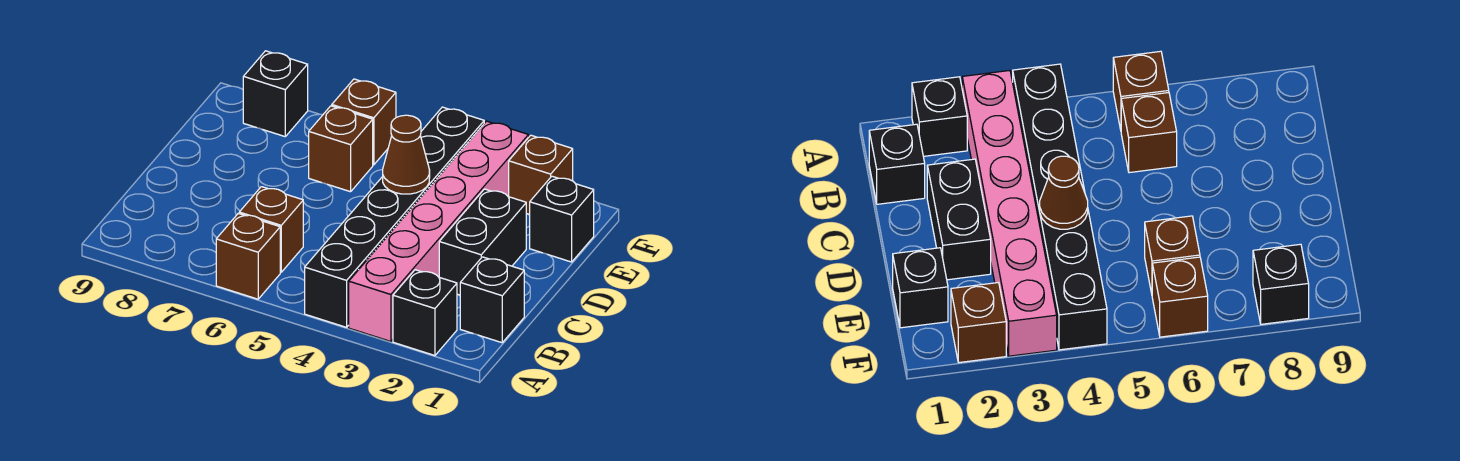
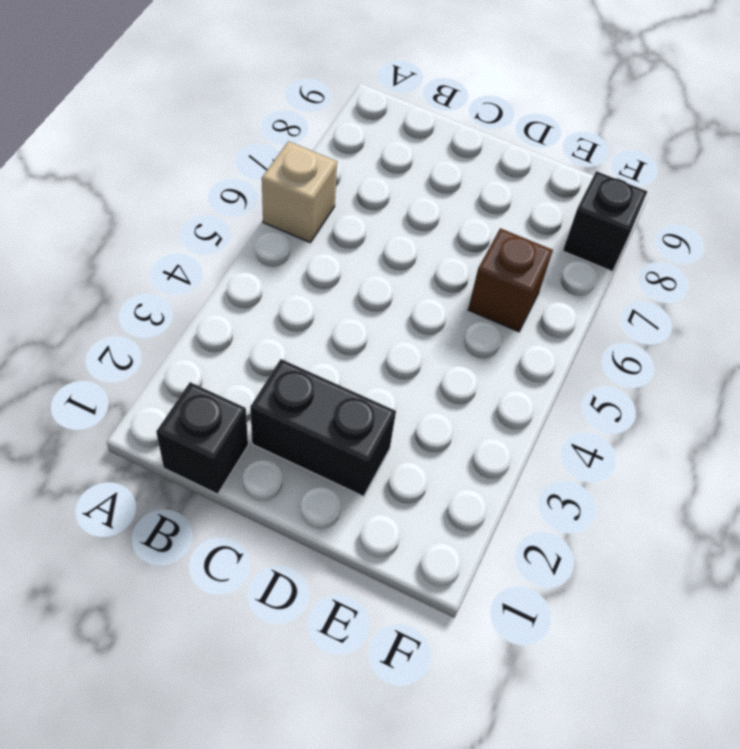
tan brick A6 level 1 -> brown brick A6 level 1
none -> black brick A2 level 1
none -> pink brick A3:F3 level 1
none -> black brick A4:F4 level 1

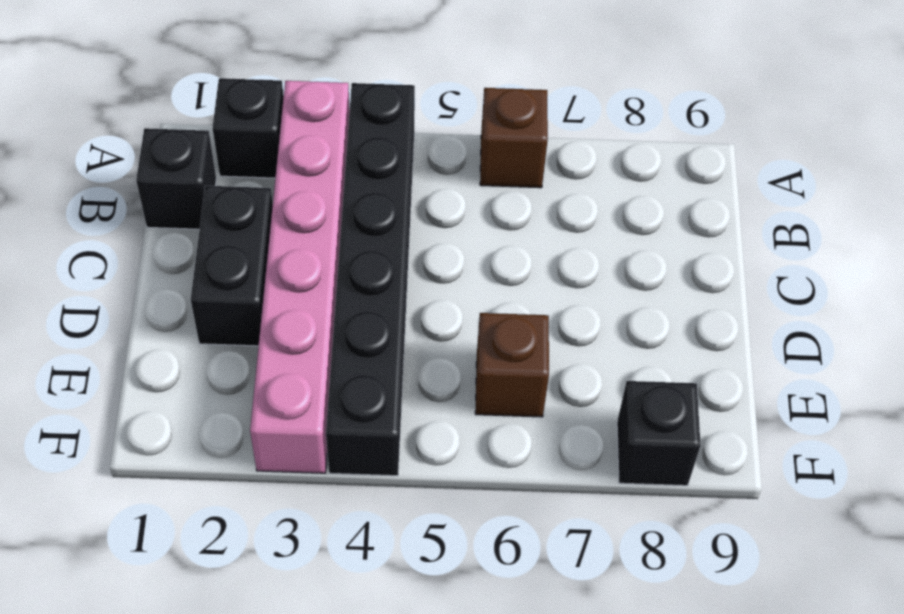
none -> brown brick B6 level 1
none -> black brick E1 level 1
none -> brown brick F2 level 1

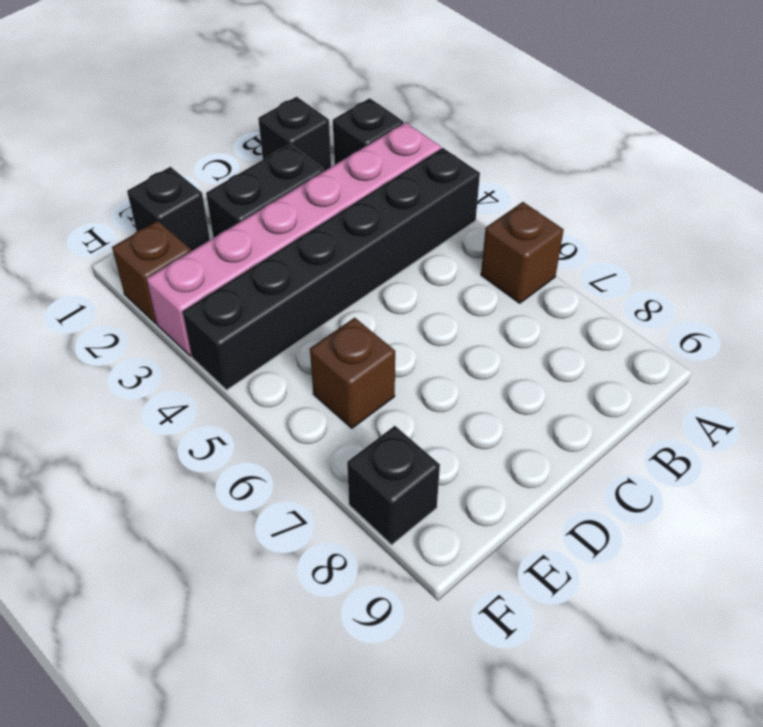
none -> brown brick B6 level 1
none -> brown brick F6 level 1
none -> brown cone D4 level 2

